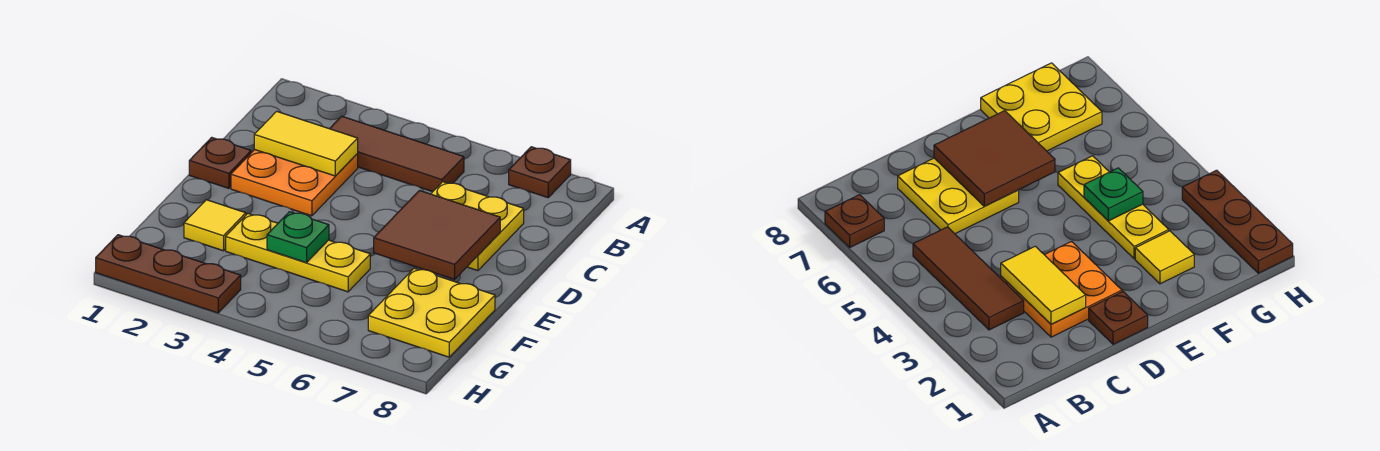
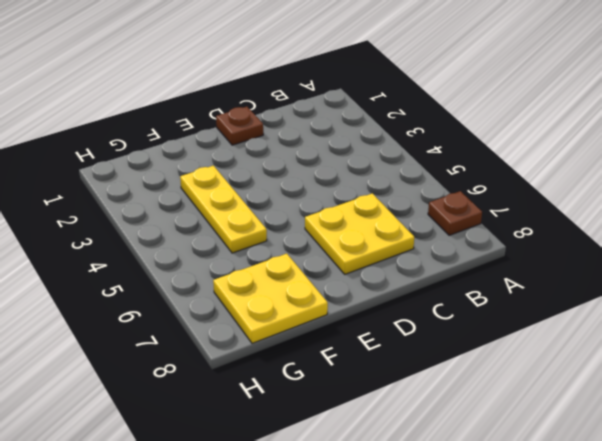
none -> brown tile B3:B5 level 1
none -> orange plate C2:D3 level 1
none -> yellow tile F2 level 1

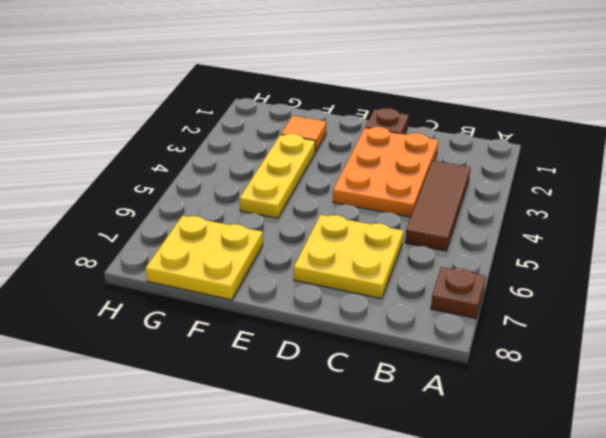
orange plate C2:D4 level 1 -> orange plate C2:D3 level 1
orange tile F2 level 1 -> yellow tile F2 level 1
none -> brown plate H1:H3 level 1
none -> yellow tile C2:C3 level 2
none -> brown tile D6:E7 level 2

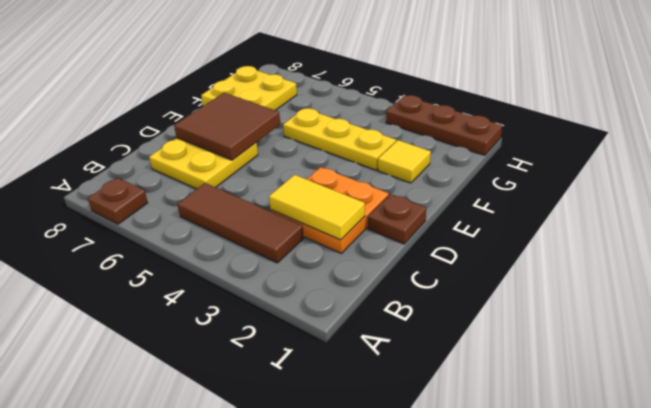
none -> green plate F4 level 2

